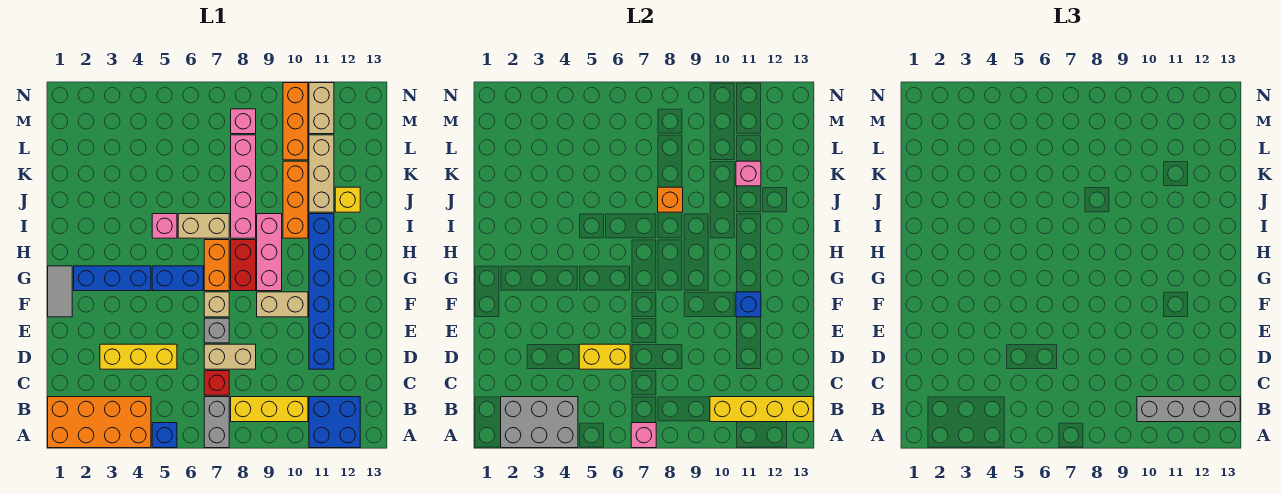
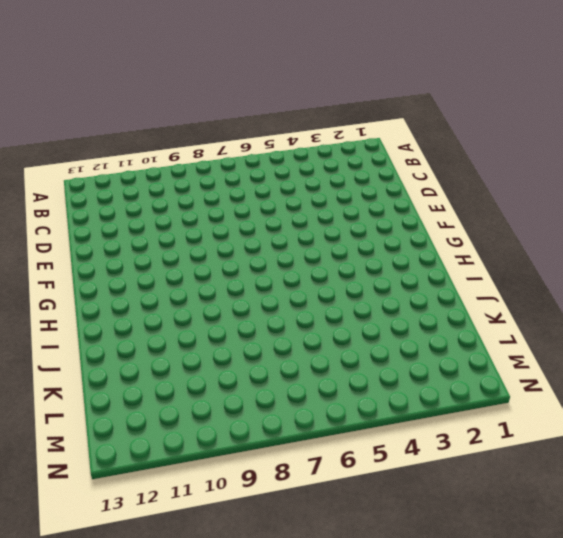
none -> orange brick A1:B4 level 1
none -> blue brick A5 level 1
none -> grey brick A7:B7 level 1
none -> blue brick A11:B12 level 1

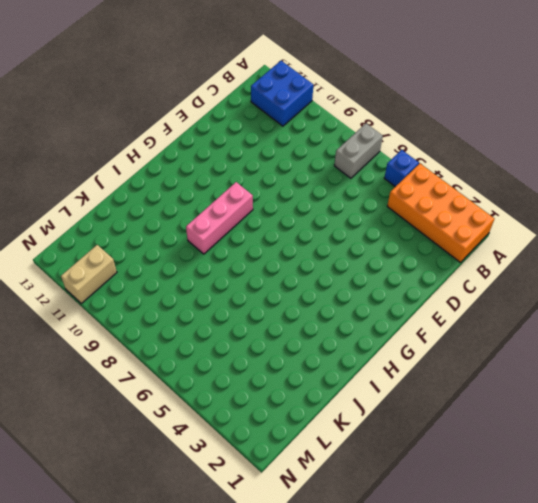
none -> yellow brick B8:B10 level 1
none -> red brick C7 level 1
none -> yellow brick D3:D5 level 1
none -> tan brick D7:D8 level 1

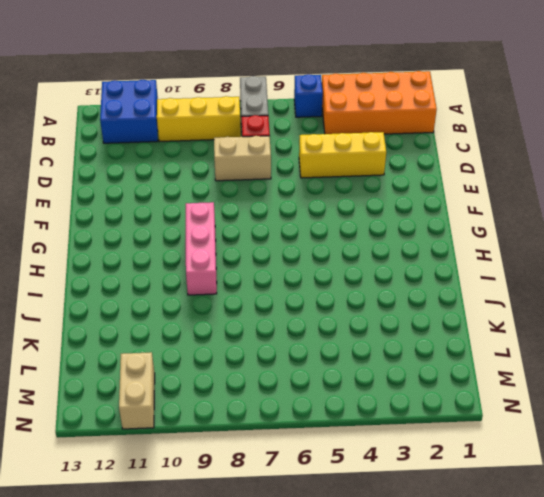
none -> blue brick D11:I11 level 1
none -> grey brick E7 level 1
none -> grey tile F1:G1 level 1
none -> tan brick F7 level 1

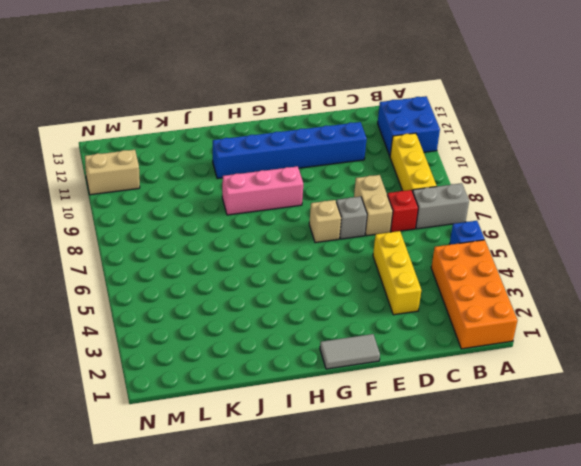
none -> tan brick F9:F10 level 1
none -> blue brick G2:G4 level 1
none -> blue brick G5:G6 level 1
none -> orange brick G7:H7 level 1

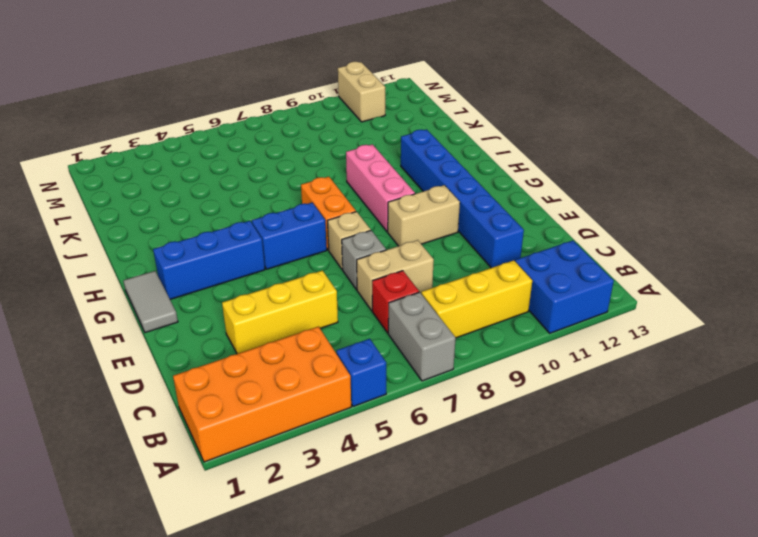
none -> red brick G8:H8 level 1
none -> pink brick I5 level 1
none -> tan brick I6:I7 level 1
none -> pink brick I8:L8 level 1

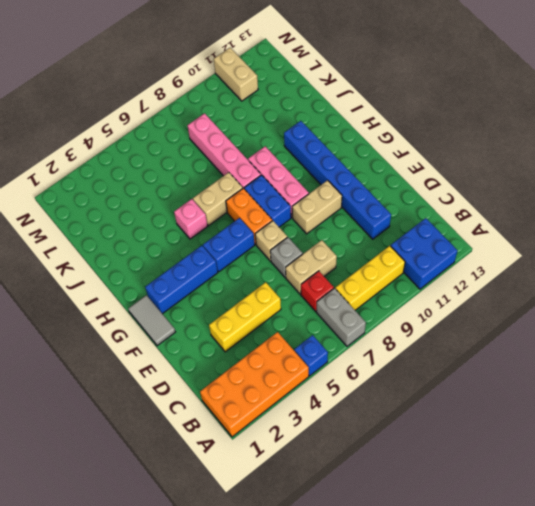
blue brick G8:H8 level 1 -> red brick G8:H8 level 1
none -> orange brick I10:K10 level 1
none -> tan brick J11:L11 level 1
none -> yellow brick J12 level 1
none -> orange brick L10:N10 level 1

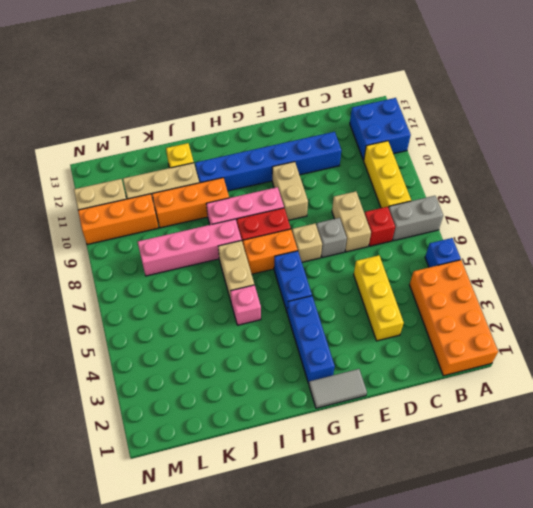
none -> pink brick M8 level 1
none -> grey brick A2:B4 level 2
none -> pink brick A7 level 2
none -> yellow brick B10:B13 level 2

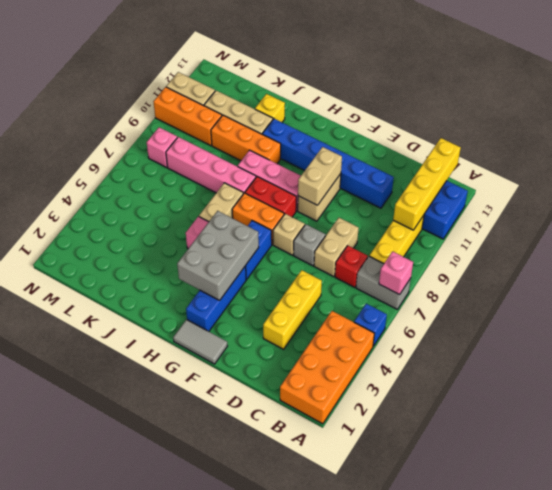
tan brick F9:F10 level 2 -> none
grey brick G3:H5 level 2 -> grey brick A2:B4 level 2
none -> yellow brick D5:D6 level 2
none -> blue brick F11 level 2
none -> orange brick J8 level 2
none -> pink brick K11 level 2

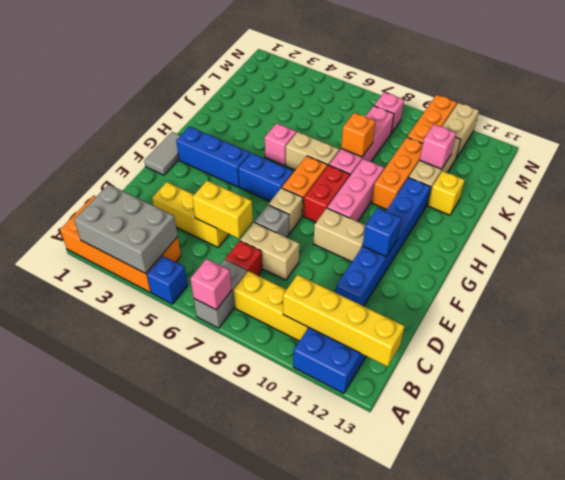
none -> grey brick B10:B13 level 3

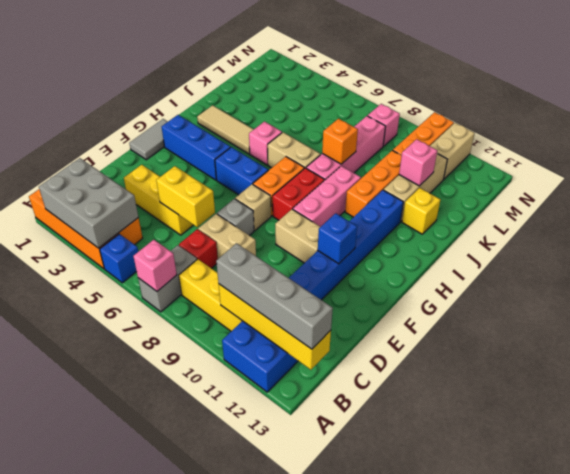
tan tile I2:I4 level 1 -> none

